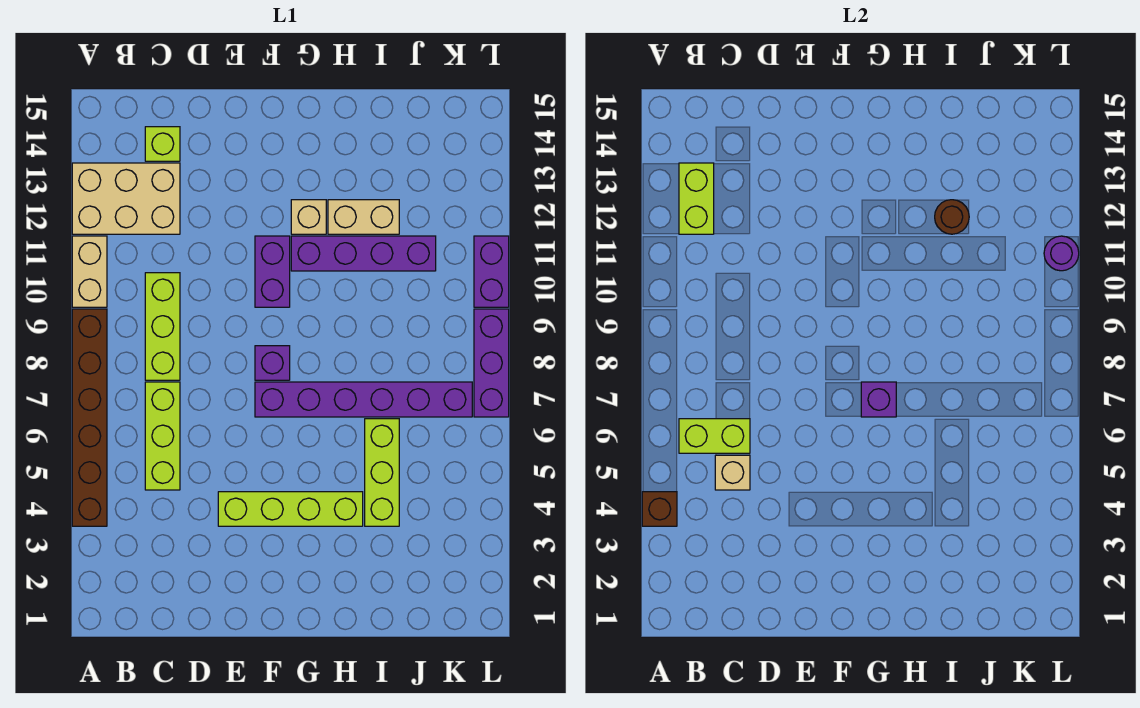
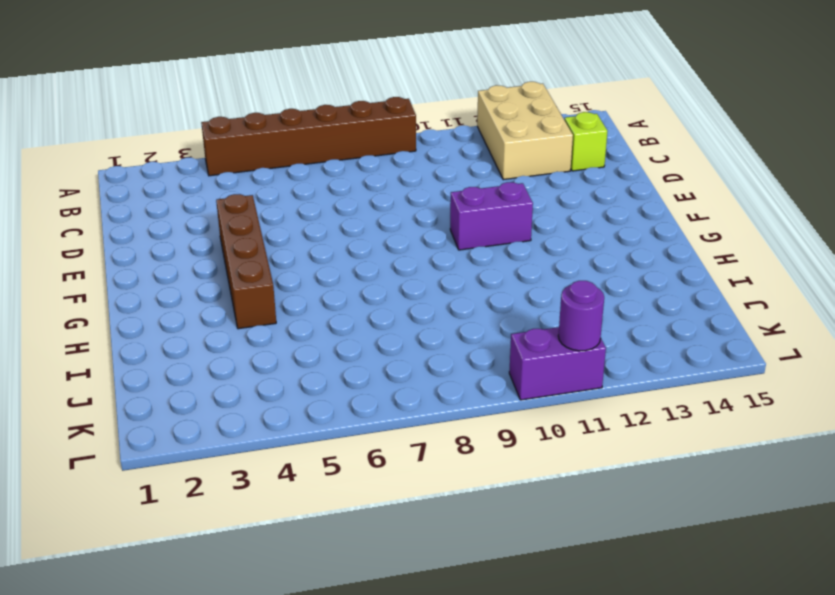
brown brick E4:H4 level 1 -> lime brick E4:H4 level 1
none -> tan brick A10:A11 level 1
none -> lime brick C5:C7 level 1
none -> lime brick C8:C10 level 1

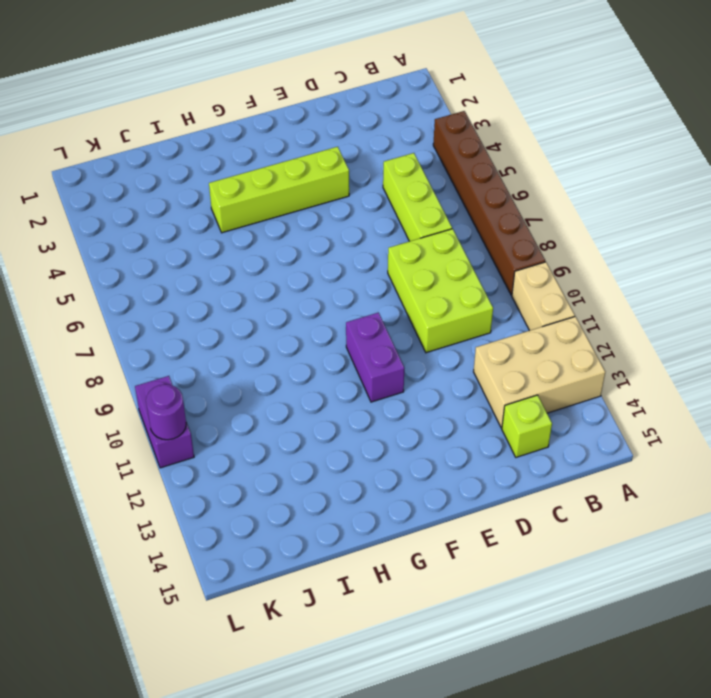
lime brick C8:D10 level 1 -> lime brick C8:C10 level 1
none -> purple brick F7:K7 level 1
none -> purple brick F8 level 1
none -> purple brick G11:J11 level 1

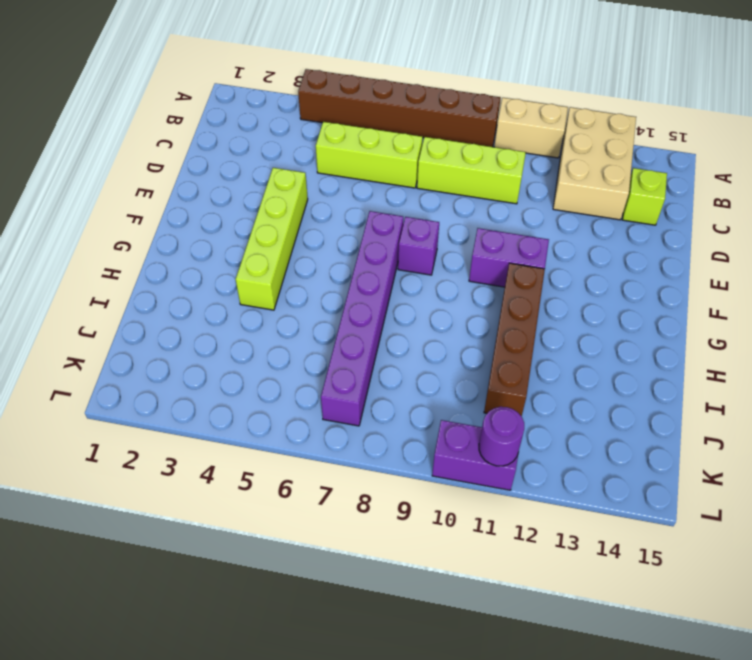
brown brick G11:J11 level 1 -> purple brick G11:J11 level 1
none -> tan brick G12 level 1
none -> tan brick H12:I12 level 1
none -> lime brick I4:I6 level 1

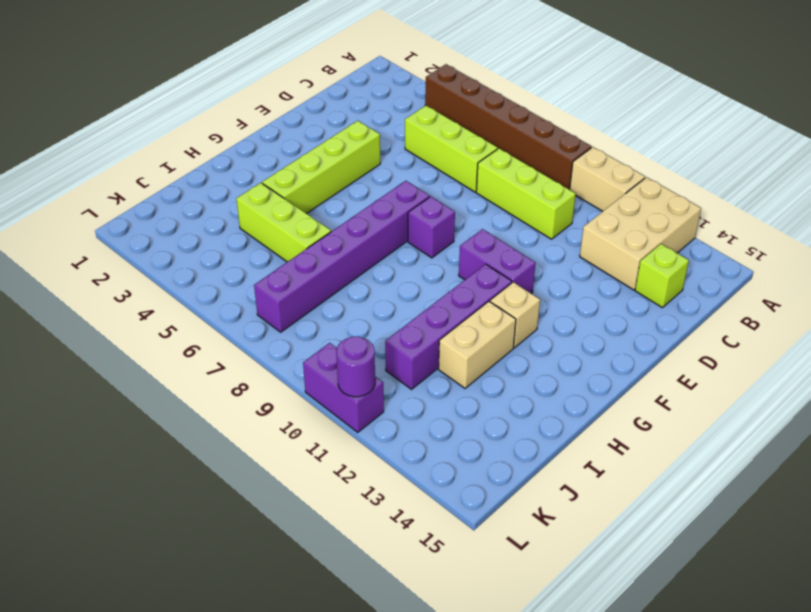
none -> purple brick L7:L9 level 1
none -> brown brick A4 level 2
none -> lime brick B6:C6 level 2

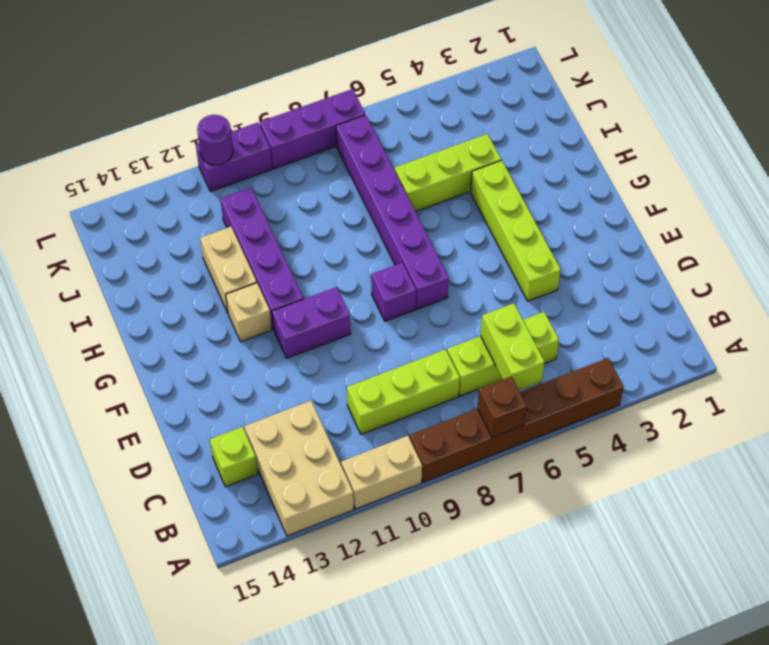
brown brick A7 level 2 -> brown brick A4 level 2
none -> lime brick B12:B13 level 2
none -> tan brick C5 level 2
none -> purple brick G7 level 2

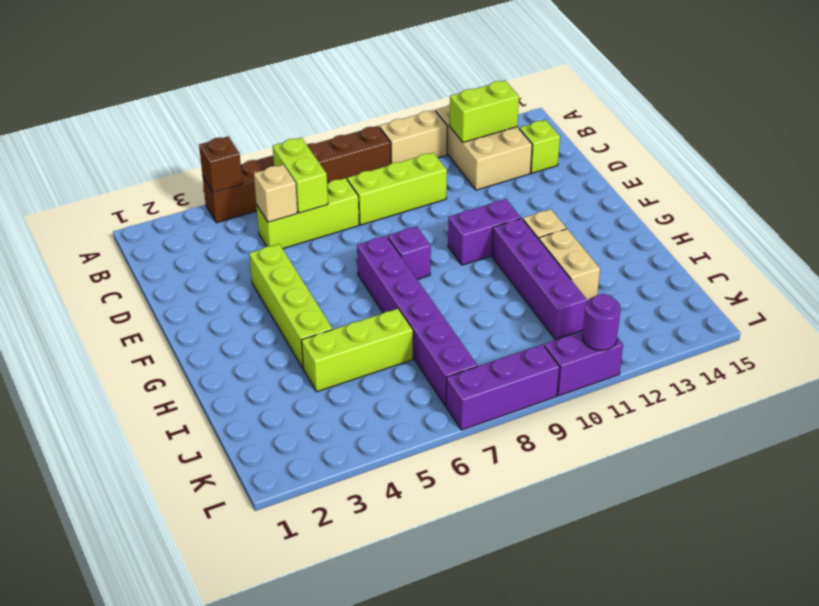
none -> purple brick G7 level 2
none -> brown round brick I12 level 2

